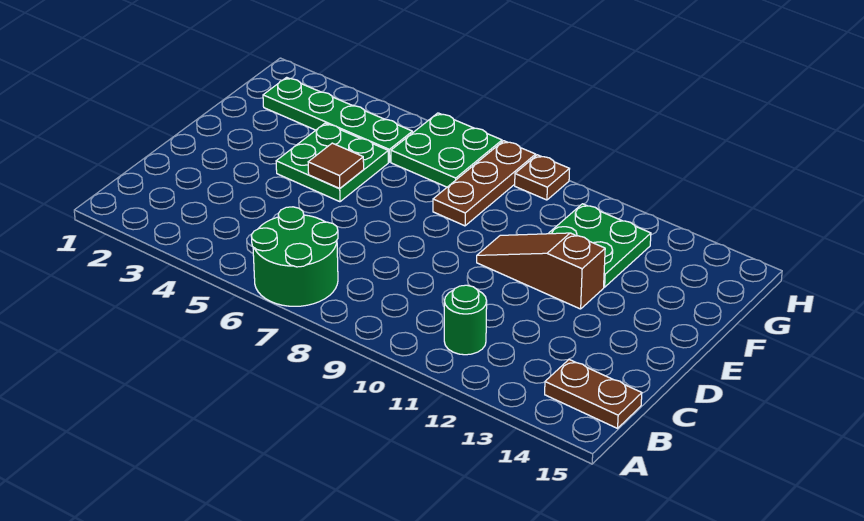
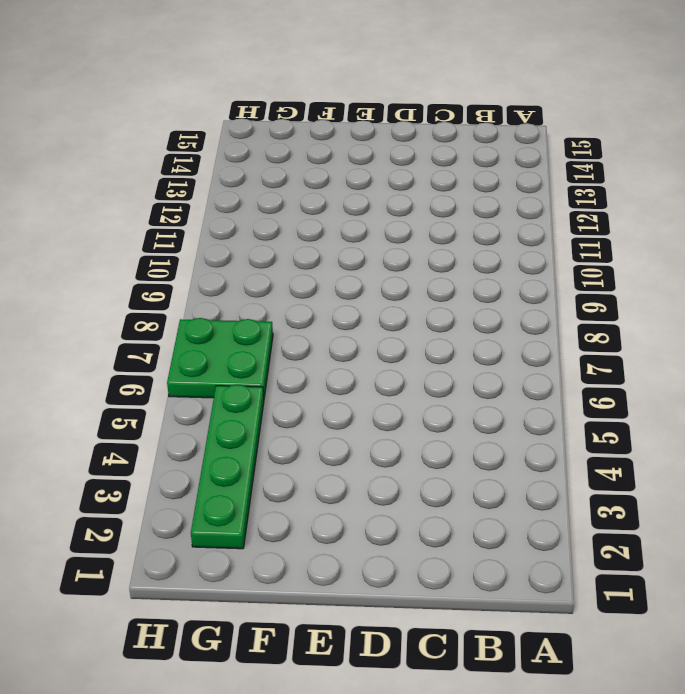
none -> green round brick A6:B7 level 1
none -> green round brick B11 level 1

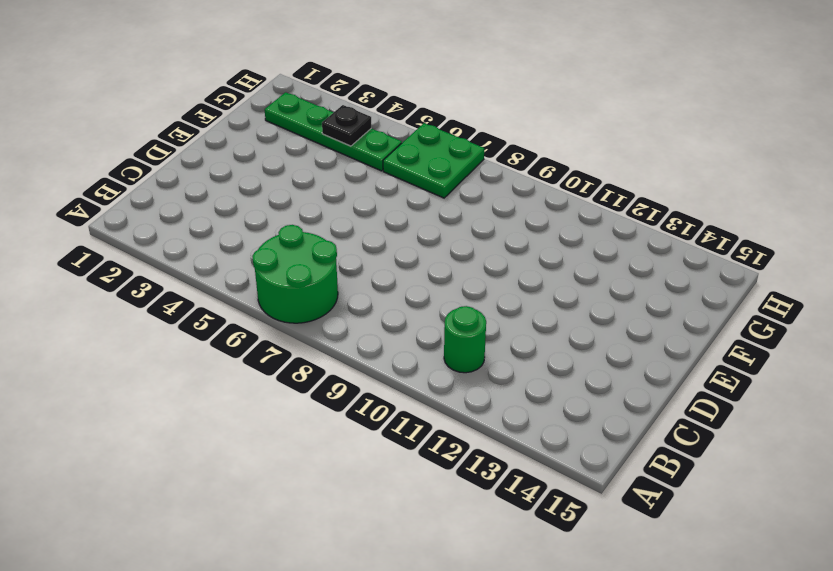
black plate G4 level 2 -> none
none -> brown plate B14:B15 level 1
none -> green plate E4:F5 level 1

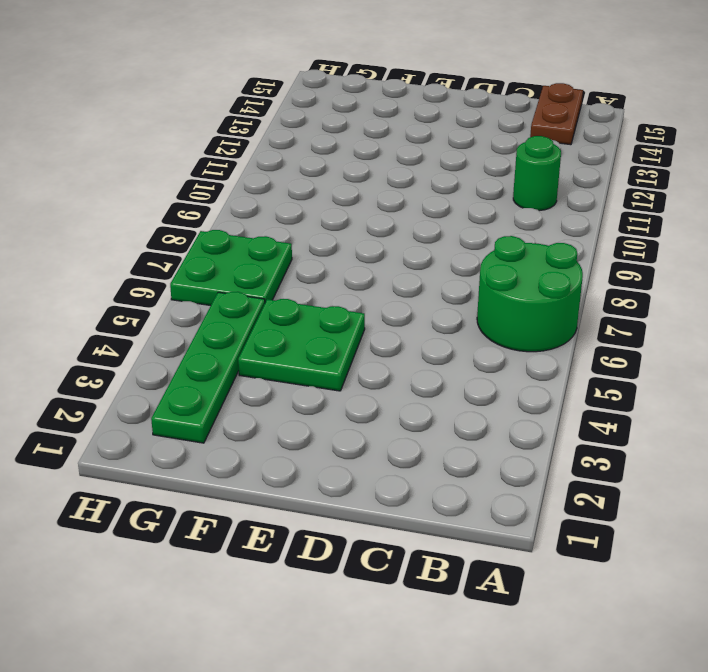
none -> brown slope E10:E12 level 1 top 12
none -> brown plate F8:H8 level 1

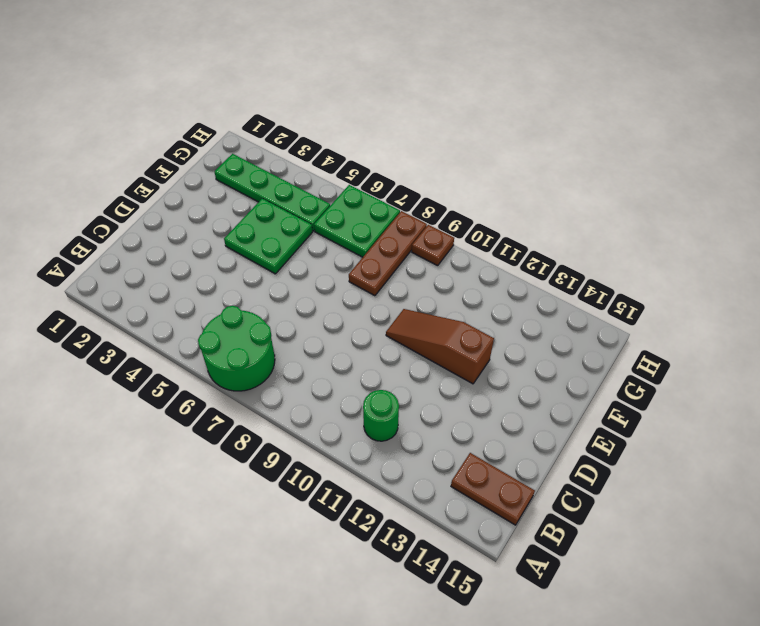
none -> green plate F11:G12 level 1
none -> brown tile E5 level 2

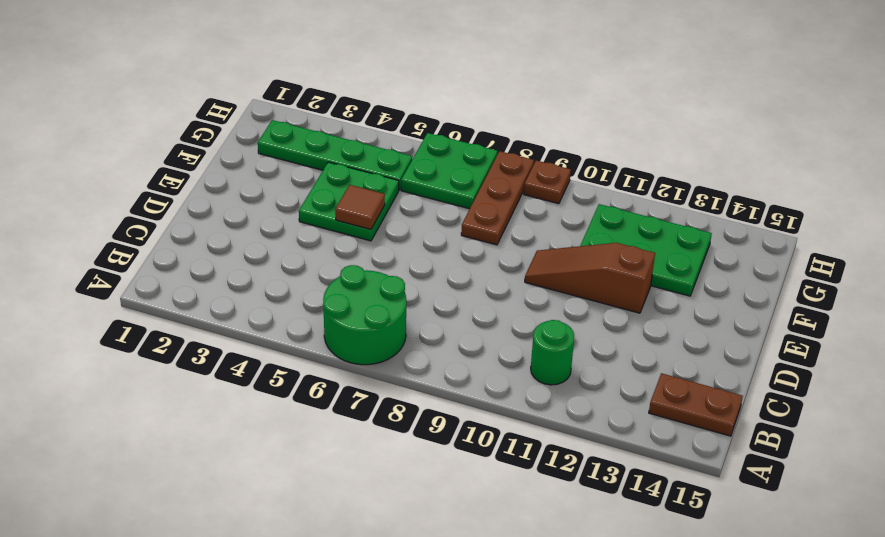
green plate F11:G13 level 1 -> green plate F11:G12 level 1

